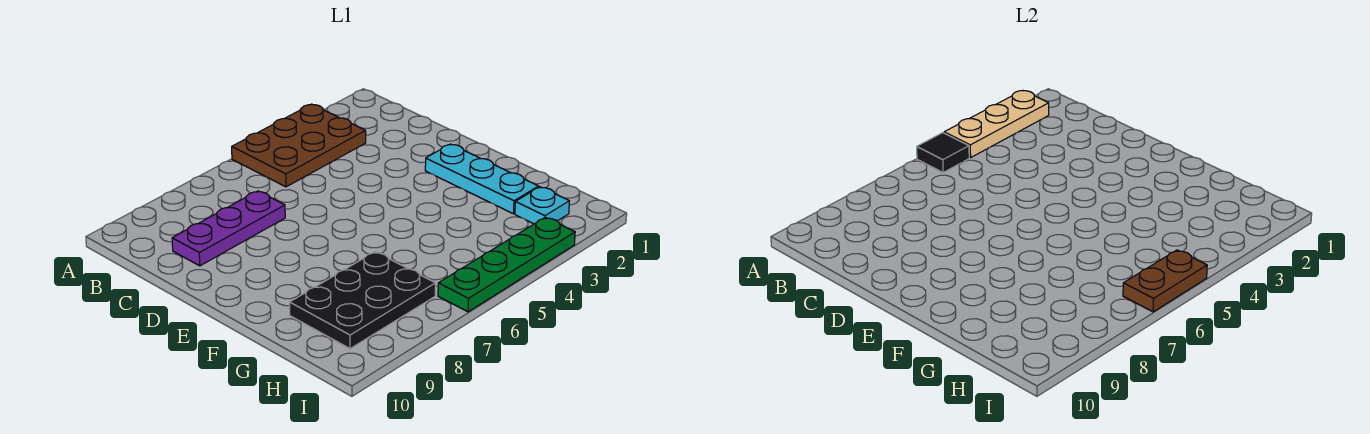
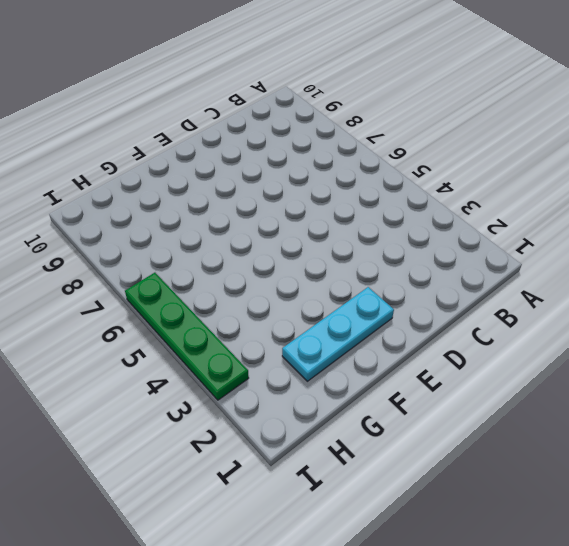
none -> brown plate A3:B5 level 1
none -> purple plate C7:C9 level 1

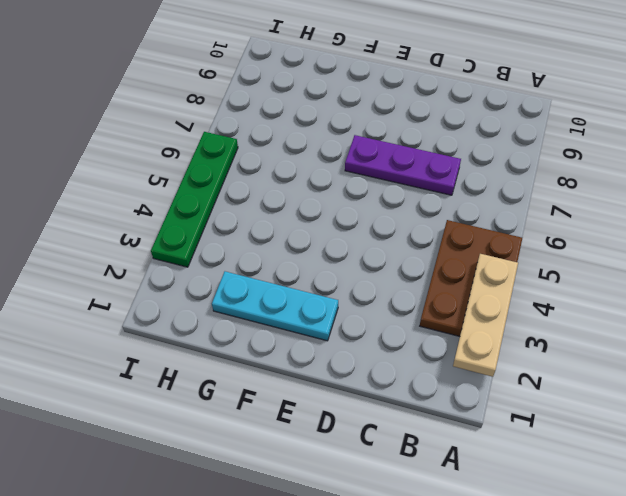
purple plate C7:E7 level 1 -> purple plate C7:C9 level 1
none -> black plate G7:H9 level 1
none -> cyan plate H2 level 1

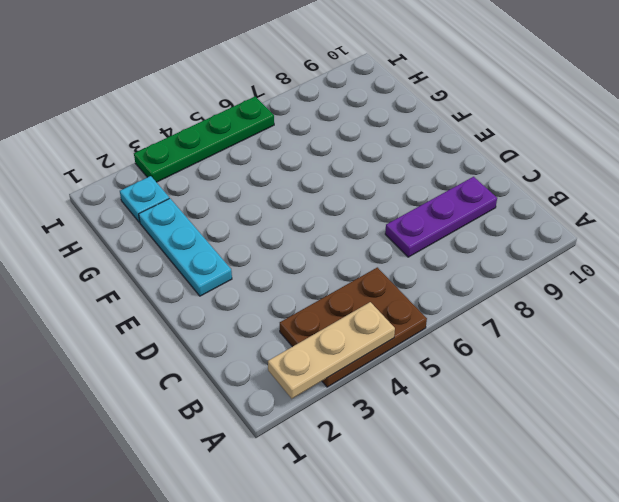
none -> black plate G7:H9 level 1
none -> black tile A5 level 2

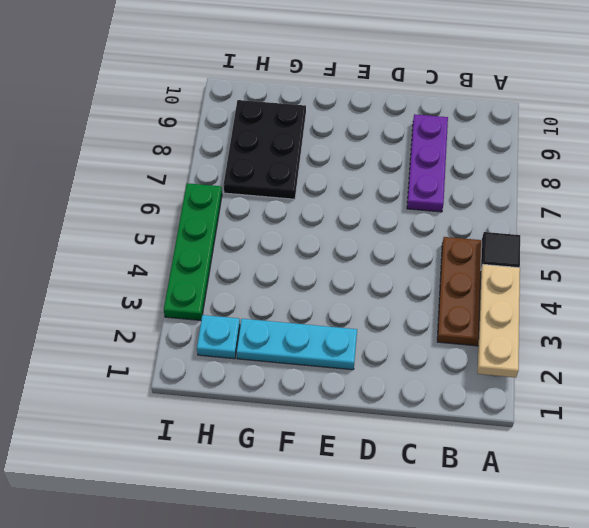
none -> brown plate I5:I6 level 2

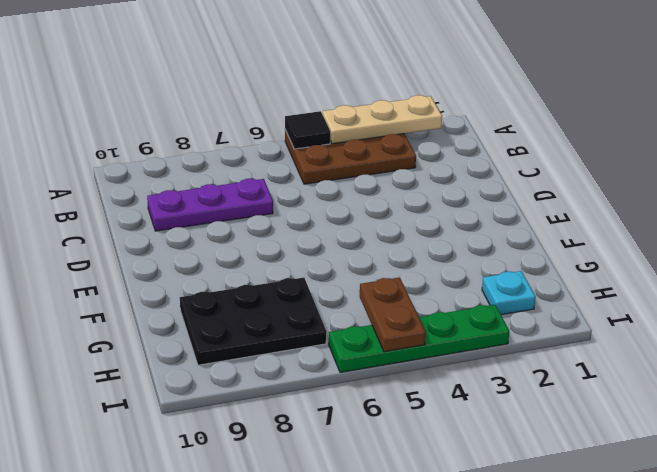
brown plate H5:I5 level 2 -> brown plate I5:I6 level 2
none -> cyan plate E2:G2 level 1

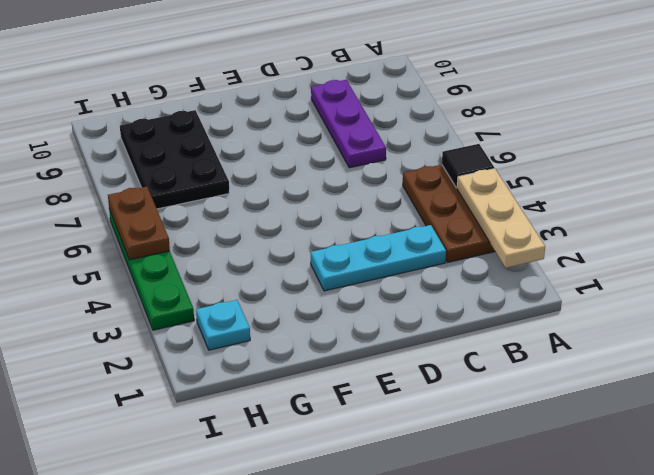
cyan plate C3:E3 level 1 -> cyan plate E2:G2 level 1

